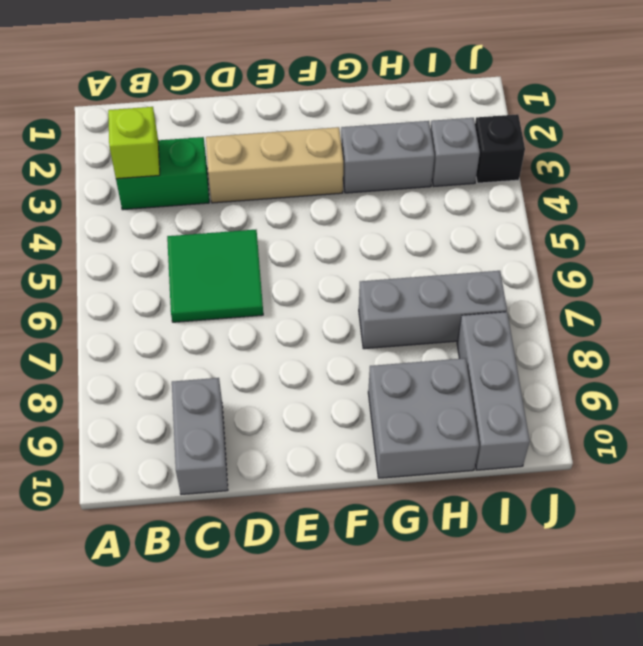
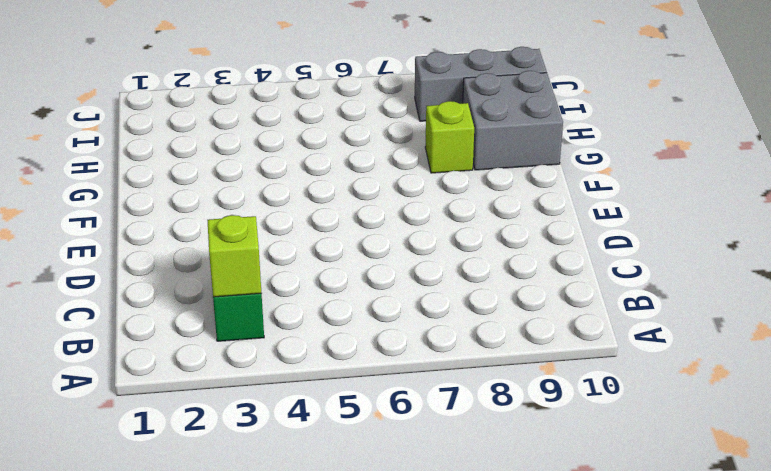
lime brick G8 level 1 -> none
none -> green tile C5:D6 level 1
none -> grey brick C9:C10 level 1

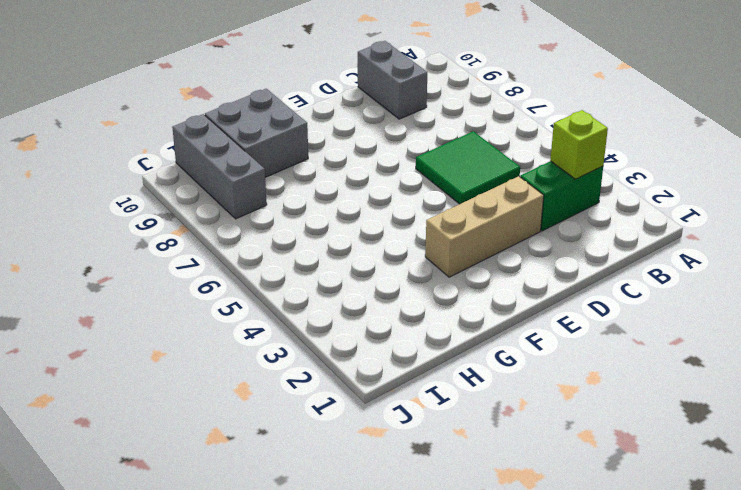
none -> grey brick G3:H3 level 1
none -> grey brick G7:I7 level 1

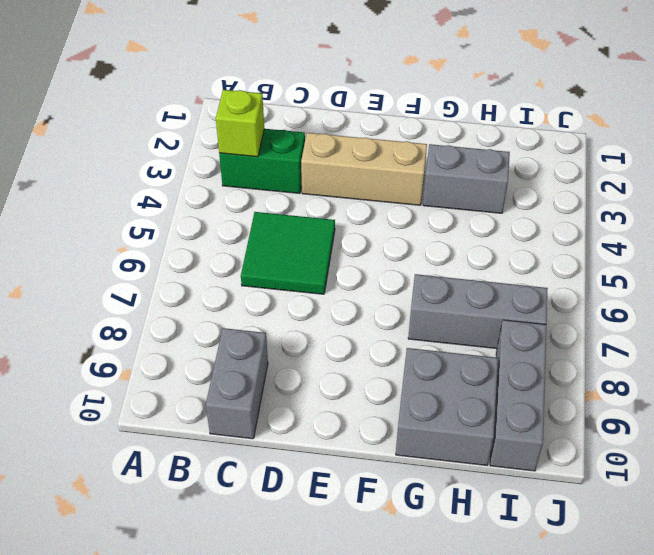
none -> grey brick I3 level 1
none -> black brick J3 level 1

